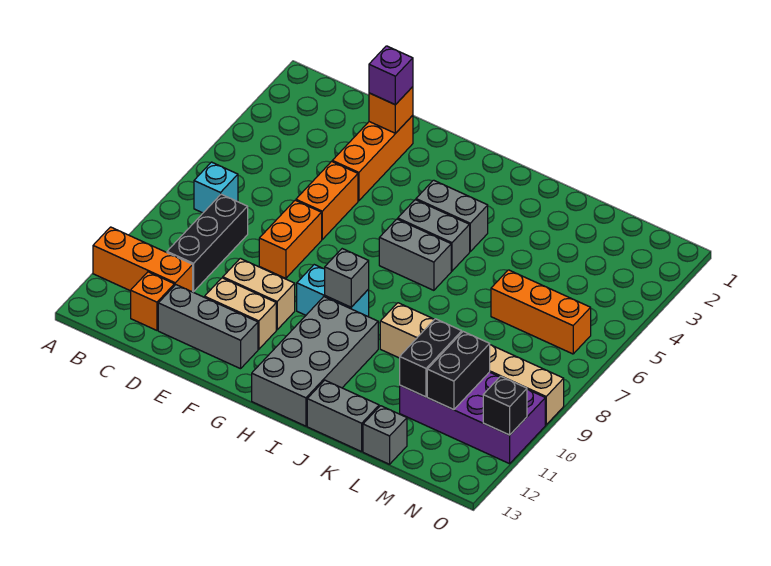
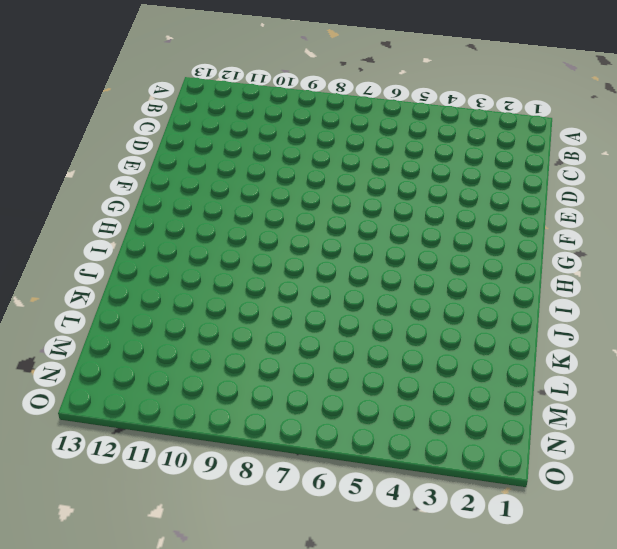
none -> orange brick A11:C11 level 1
none -> cyan brick B7 level 1
none -> black brick C8:C10 level 1

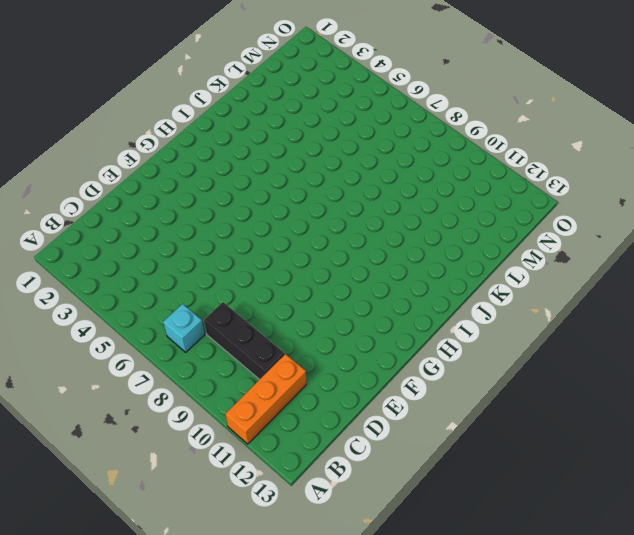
none -> orange brick C12 level 1
none -> grey brick D12:F12 level 1
none -> orange brick E2:E4 level 1

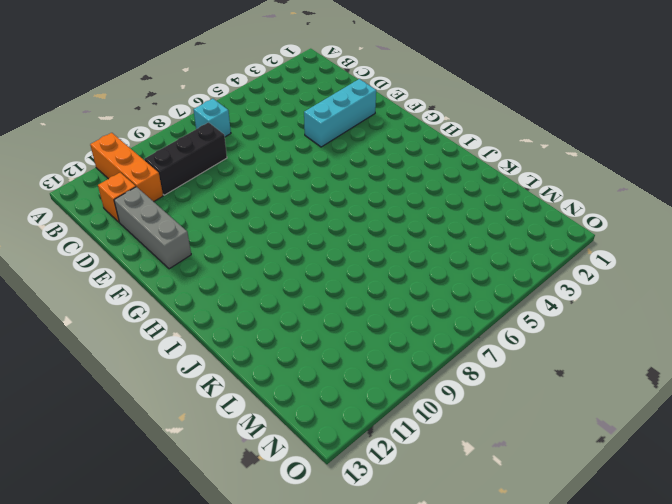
cyan brick E2:E4 level 1 -> orange brick E2:E4 level 1
none -> orange brick E5:E6 level 1
none -> orange brick E7:E8 level 1
none -> tan brick E10:F10 level 1

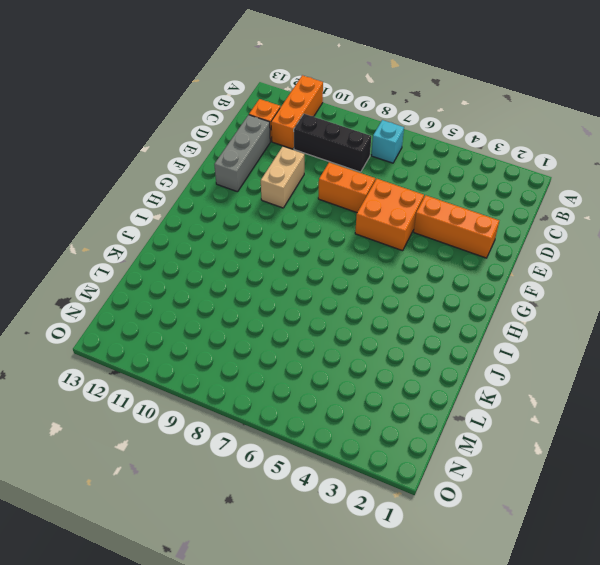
orange brick E5:F6 level 1 -> orange brick E5:E6 level 1
none -> tan brick E11:F11 level 1
none -> cyan brick G9:H9 level 1
none -> grey brick H4:I4 level 1

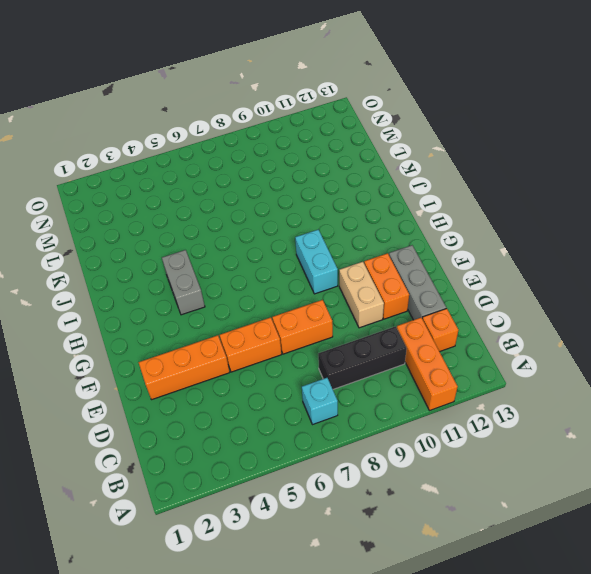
orange brick E11:F11 level 1 -> tan brick E11:F11 level 1
none -> grey brick H5:I5 level 1
none -> grey brick H6:I6 level 1
none -> grey brick H10:I13 level 1

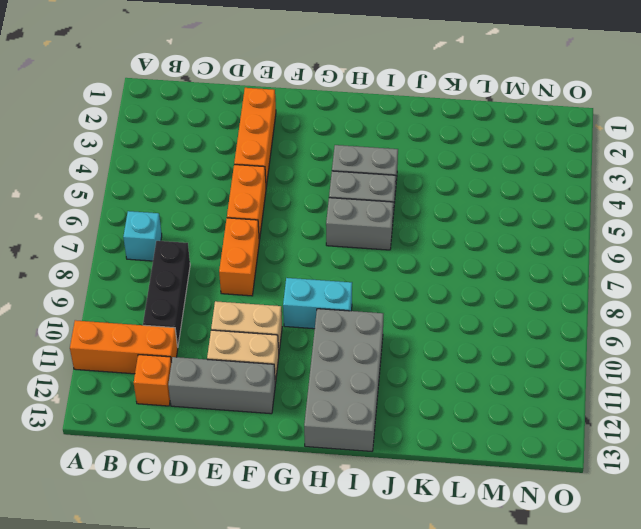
none -> tan brick J9:O9 level 1
none -> grey brick J13:K13 level 1
none -> orange brick L6:N6 level 1

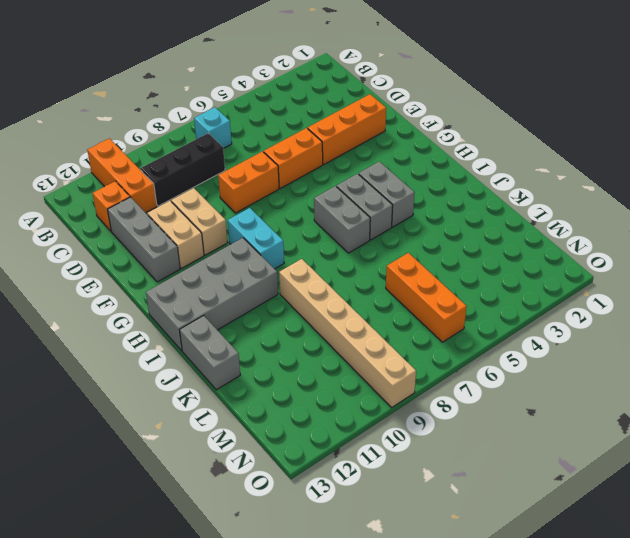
none -> purple brick L10:O11 level 1
none -> grey brick L13 level 1
none -> orange brick E2 level 2

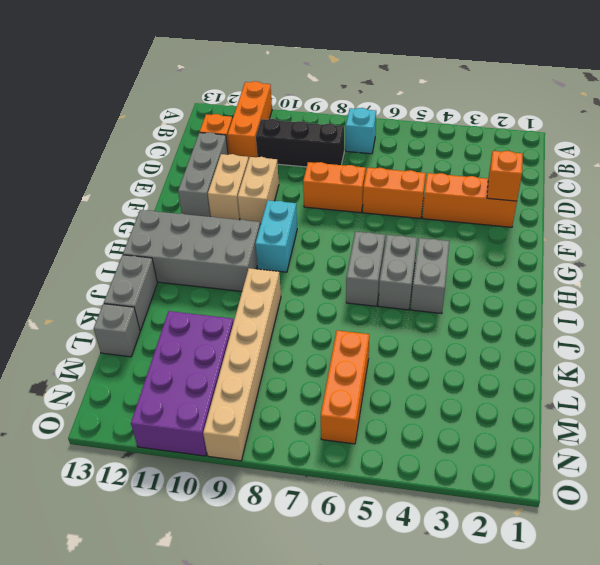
none -> grey brick H9 level 2
none -> black brick L10:L11 level 2
none -> black brick M10:M11 level 2

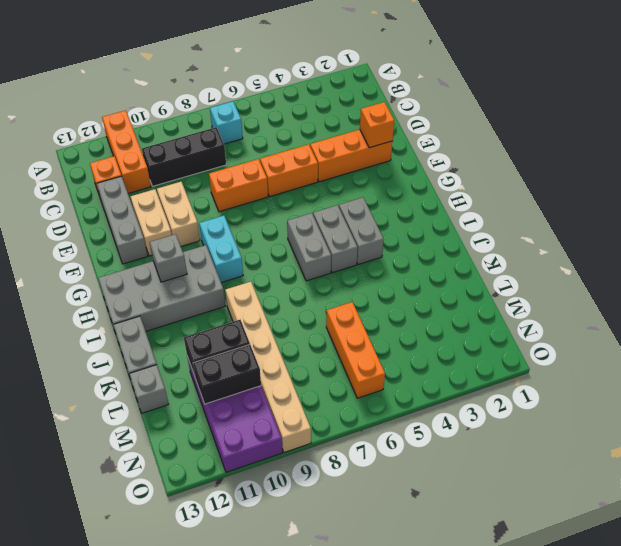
grey brick H11 level 2 -> grey brick H9 level 2
none -> black brick O11 level 2
none -> purple brick E2 level 3

